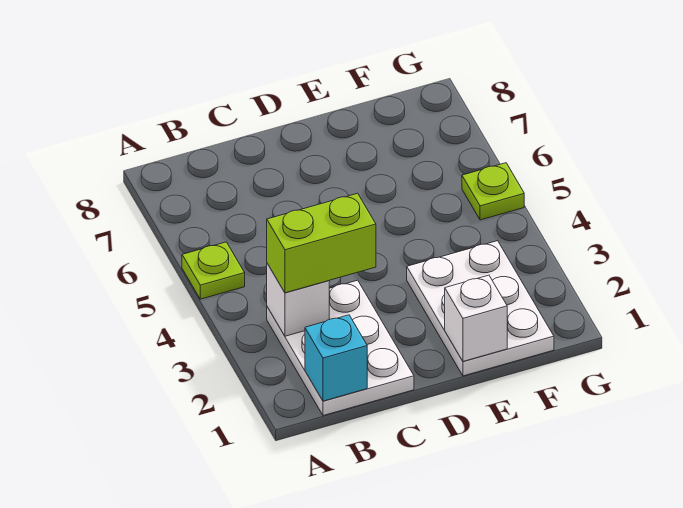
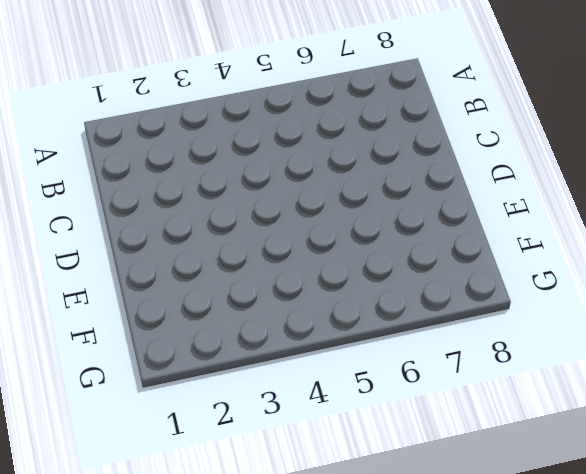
none -> lime plate A5 level 1
none -> white plate B1:C3 level 1

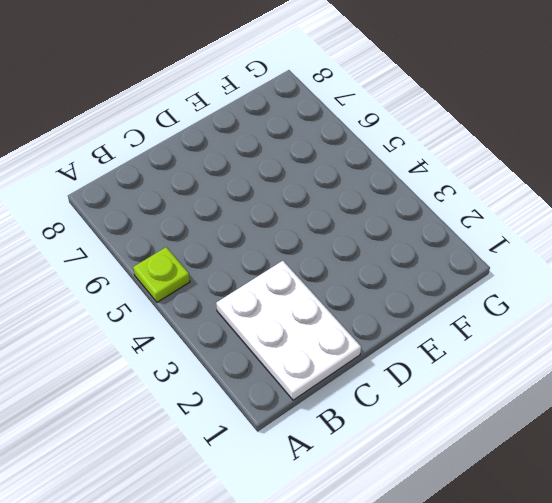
none -> white plate E1:F3 level 1
none -> lime plate G5 level 1

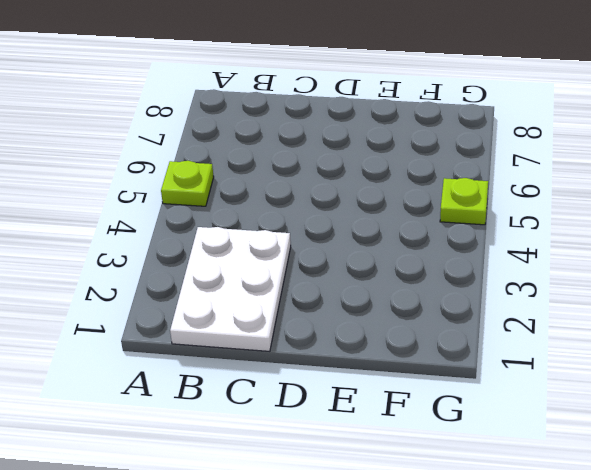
none -> white plate E1:F3 level 1
none -> cyan brick B1 level 2

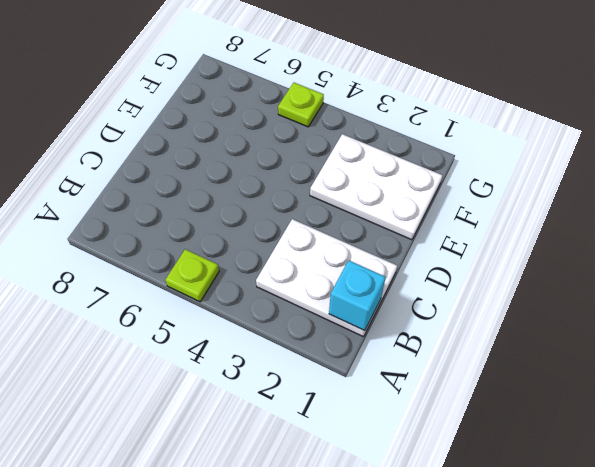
none -> white brick B3 level 2
none -> white brick E1 level 2

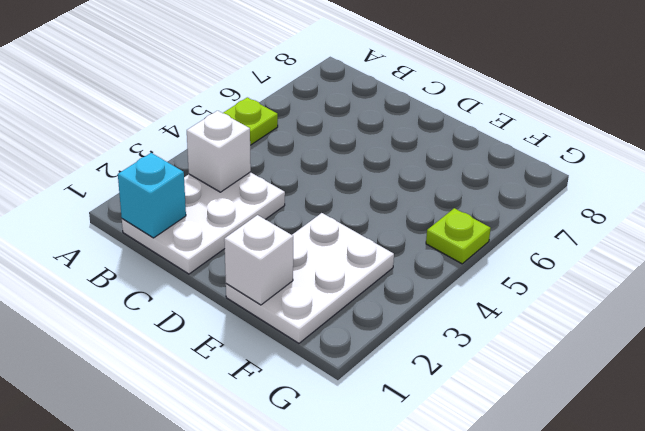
none -> lime brick B3:C3 level 3

